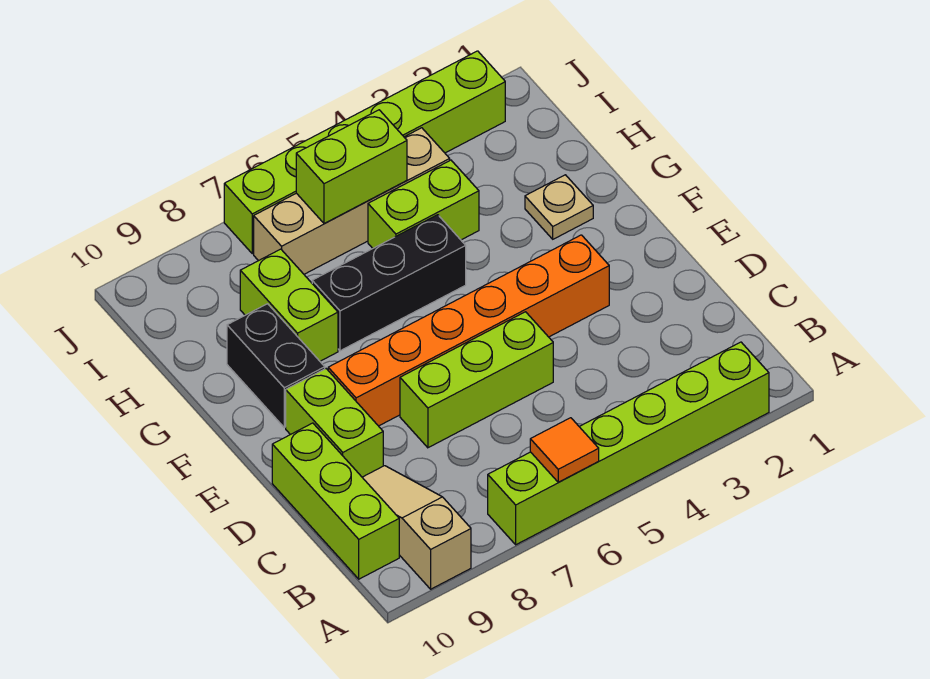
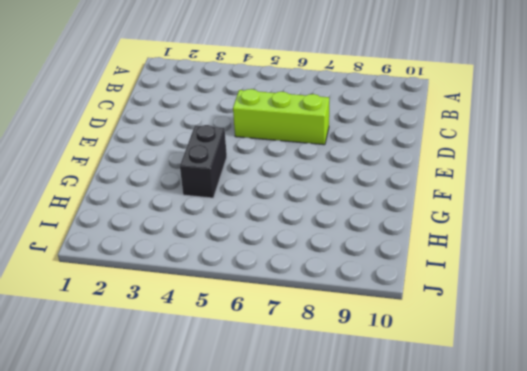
black brick F4:G4 level 1 -> black brick F9:G9 level 1
none -> lime brick A2:A7 level 1
none -> tan slope A9:C9 level 1 top A
none -> lime brick B10:D10 level 1

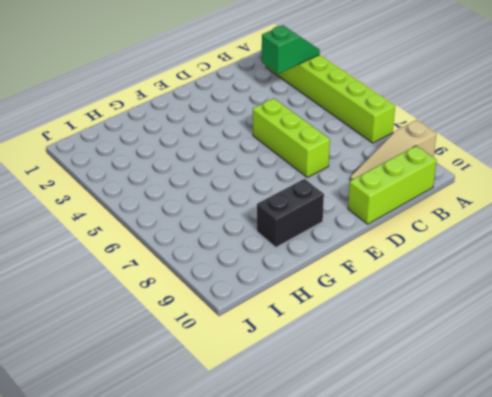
green slope A3:B3 level 2 top B -> none
none -> lime brick D9:E9 level 1
none -> orange brick E3:E8 level 1
none -> tan plate G2 level 1

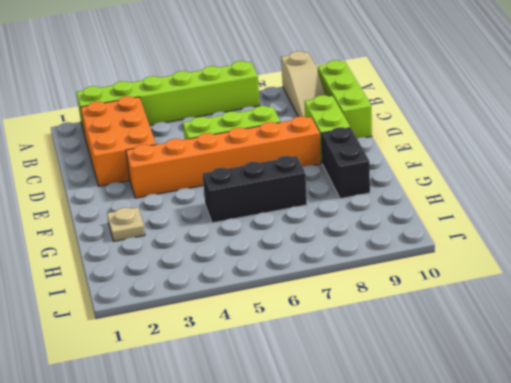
orange brick B2:D3 level 1 -> none
none -> lime brick G8:H8 level 1
none -> lime brick H4:H5 level 1
none -> tan brick I4:I7 level 1

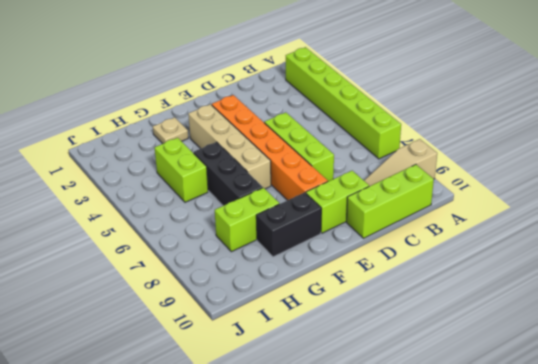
tan brick F3:F6 level 1 -> tan brick I4:I7 level 1
none -> lime brick J2:J7 level 1
none -> orange tile A6 level 2
none -> lime brick I5:I6 level 2

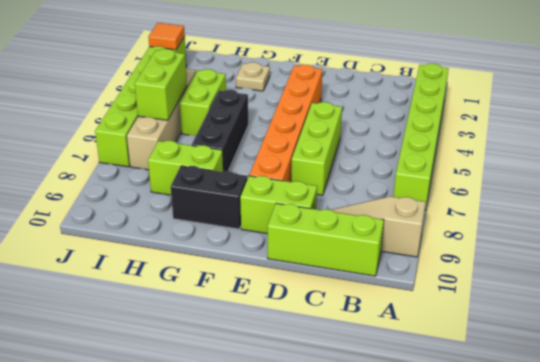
orange tile J2 level 2 -> orange tile A6 level 2

